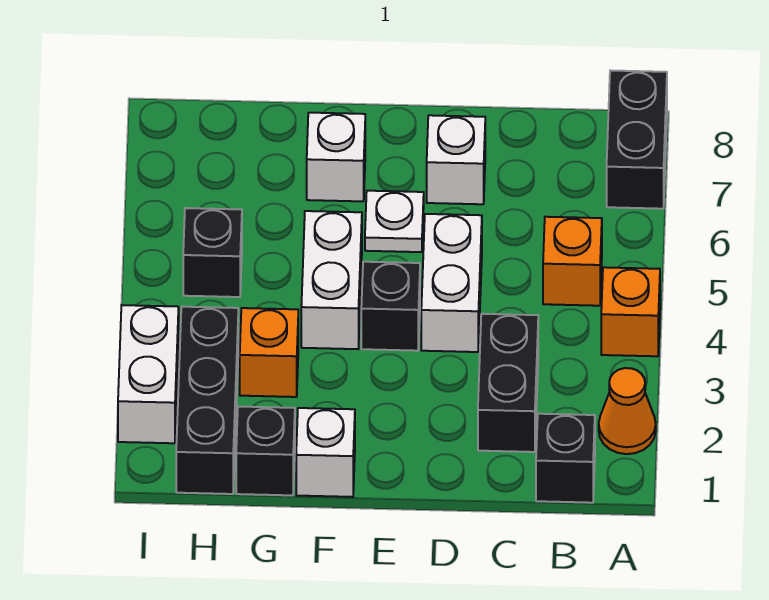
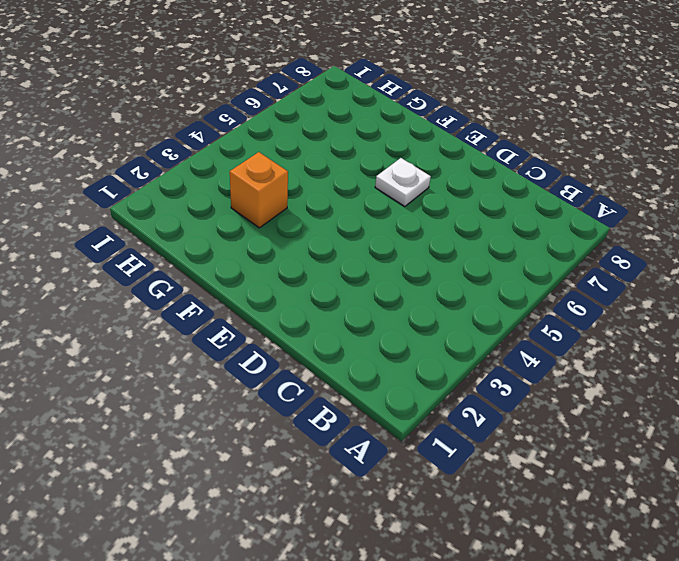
none -> orange cone A2 level 1
none -> orange brick A4 level 1
none -> black brick A7:A8 level 1

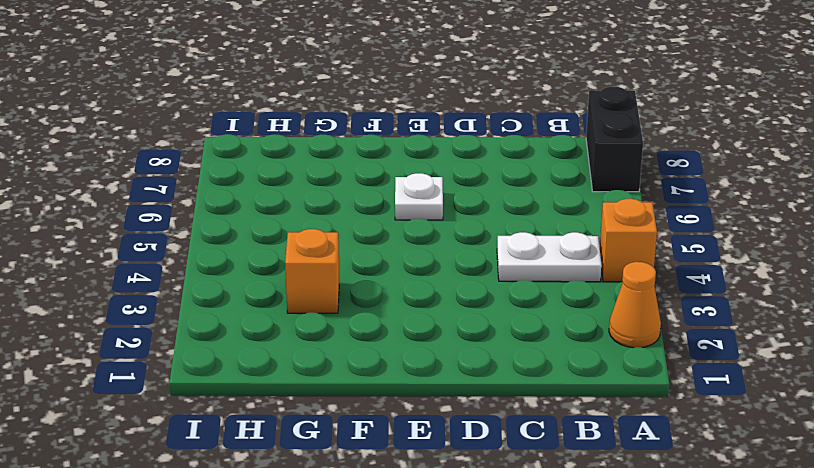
white plate B4:C4 level 1 -> none
none -> black brick B1 level 1
none -> orange brick B5 level 1
none -> black brick C2:C3 level 1

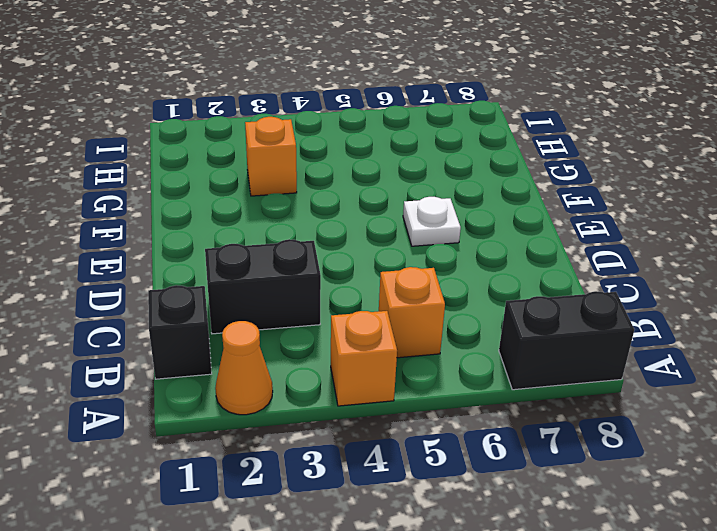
none -> white brick D4:D5 level 1
none -> white brick D7 level 1
none -> black brick E4 level 1

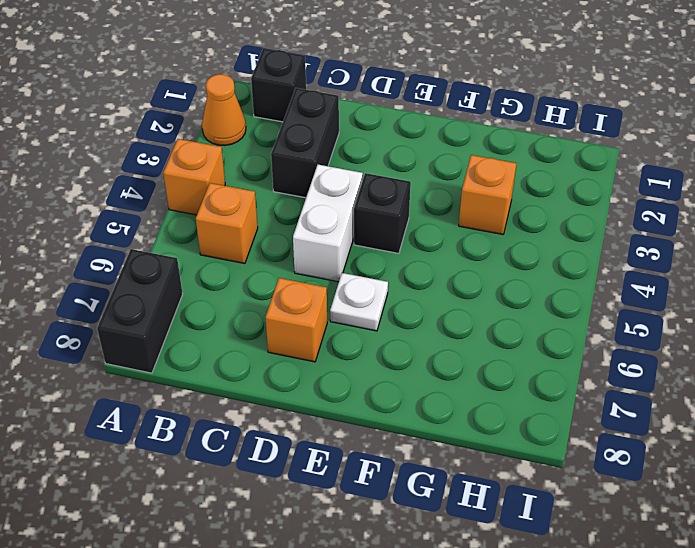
orange brick D7 level 1 -> white brick D7 level 1
none -> white brick F1 level 1
none -> white brick F4:F5 level 1
none -> white brick F7 level 1

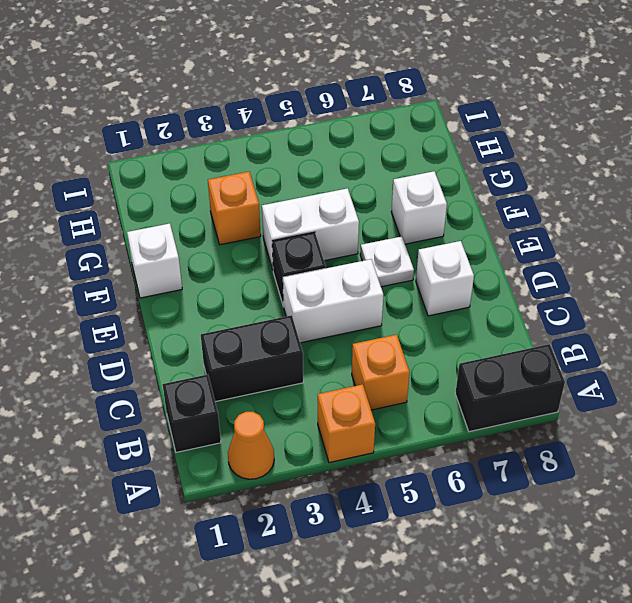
none -> black brick G1 level 1
none -> black brick H1:H3 level 1
none -> black brick H5 level 1

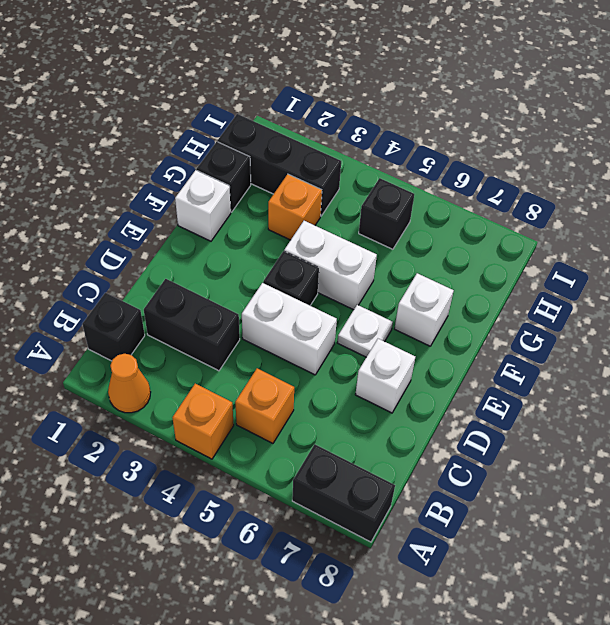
none -> white brick I2:I3 level 1

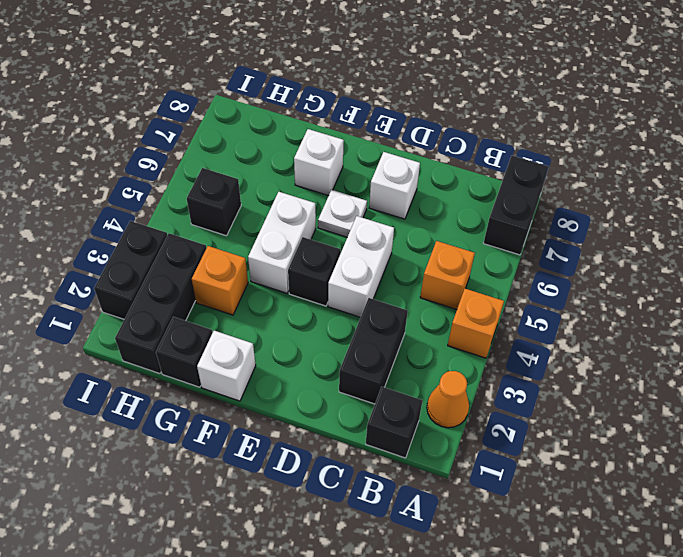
black brick I2:I3 level 1 -> white brick I2:I3 level 1

